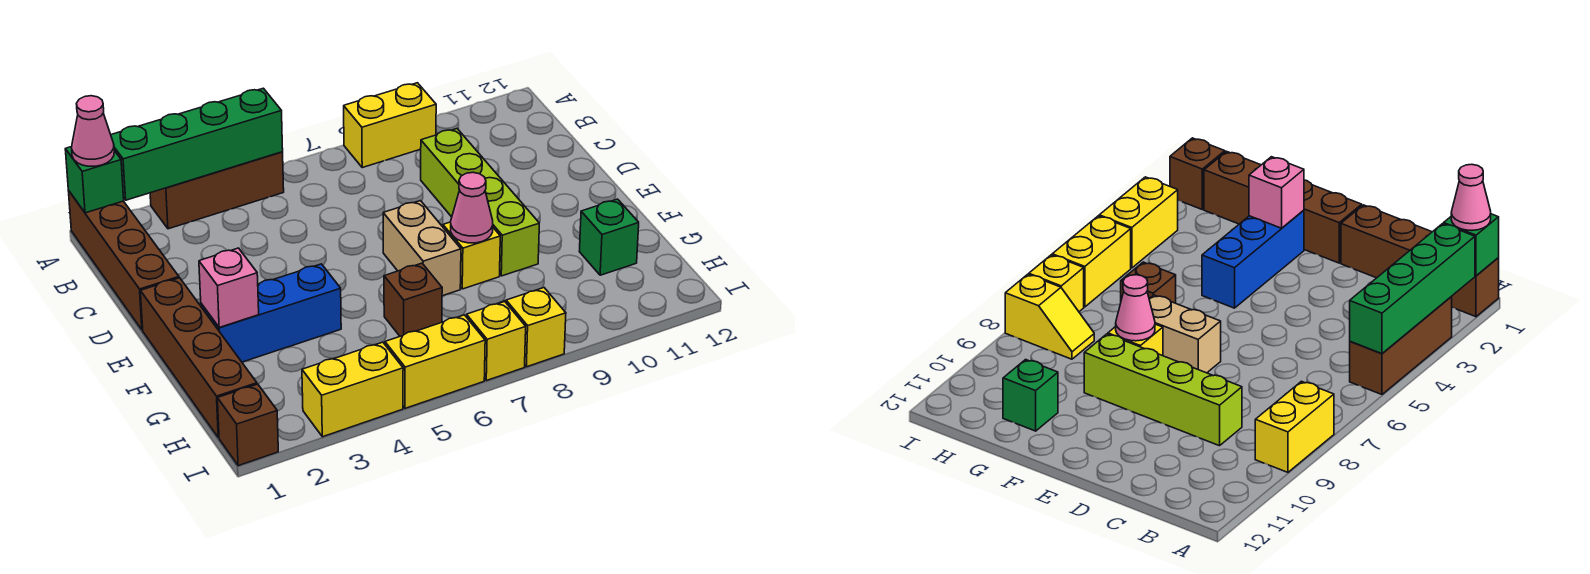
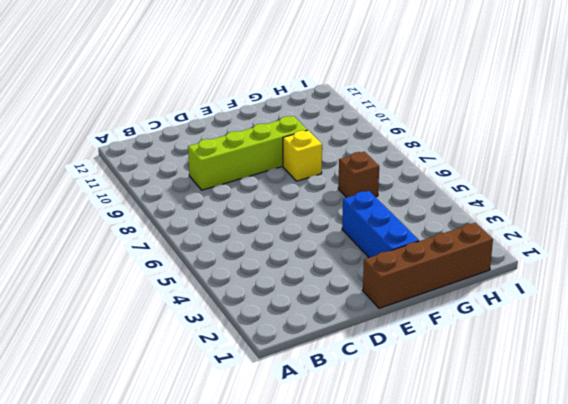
none -> brown brick A1:D1 level 1
none -> brown brick A3:A5 level 1
none -> yellow brick A8:A9 level 1

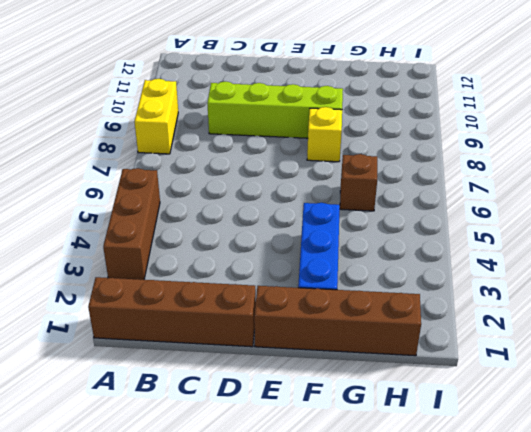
none -> tan brick E7:F7 level 1
none -> green brick G11 level 1
none -> yellow slope H8:I8 level 1 top I

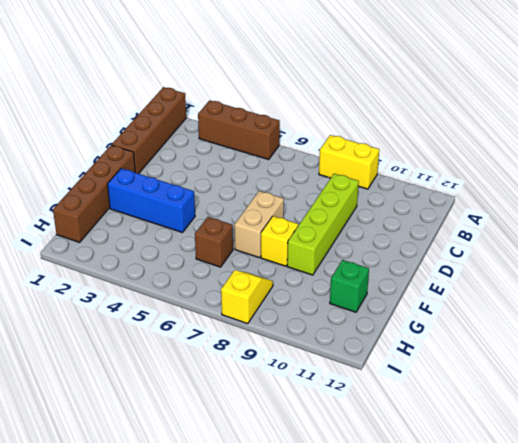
none -> brown brick I1 level 1
none -> yellow brick I3:I4 level 1
none -> yellow brick I5:I6 level 1

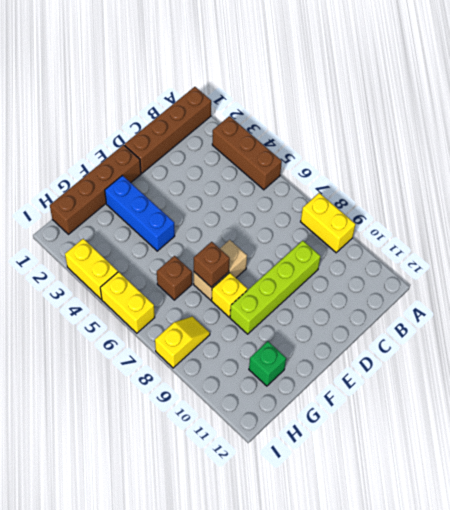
brown brick F7 level 2 -> brown brick I1 level 1
none -> yellow brick I7 level 1
none -> green brick A1 level 2
none -> green brick A2:A5 level 2

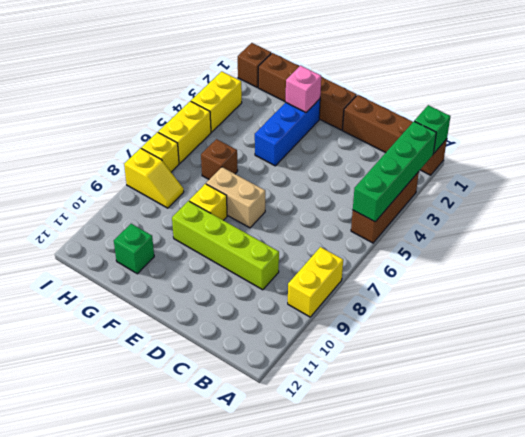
none -> pink cone F8 level 2
none -> pink cone A1 level 3

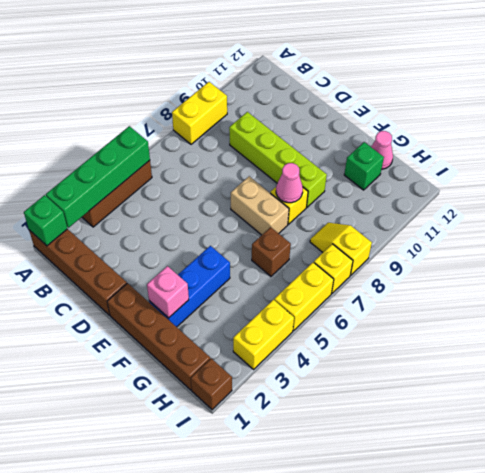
pink cone G12 level 1 -> pink cone A1 level 3

